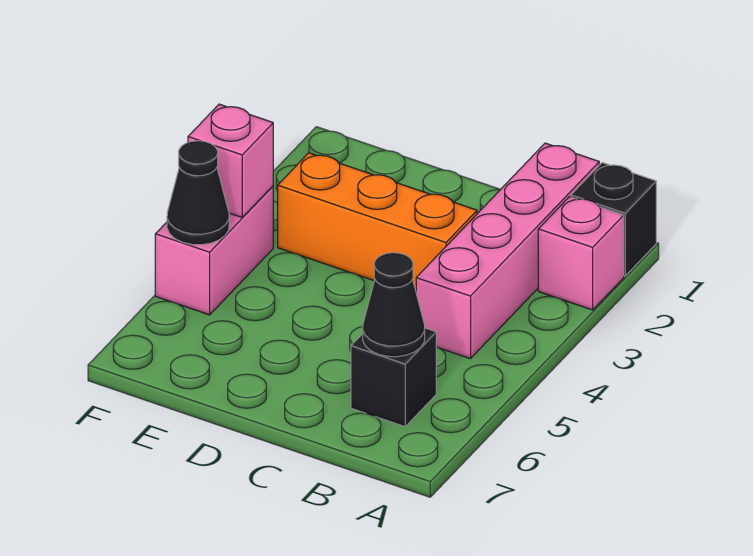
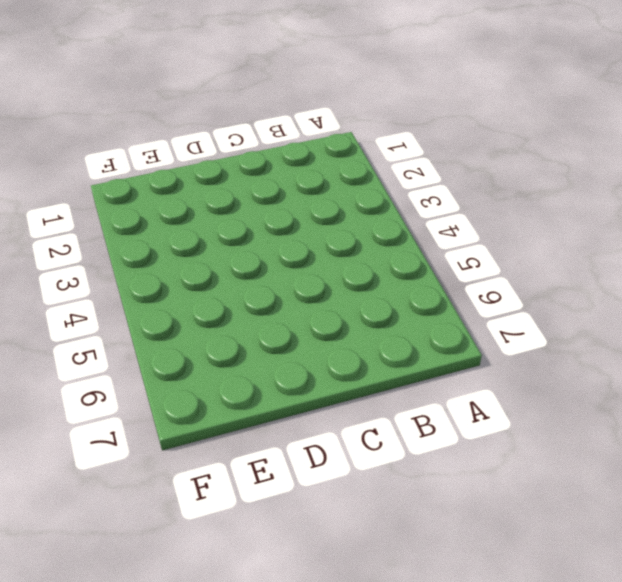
none -> black brick A1 level 1
none -> pink brick A2 level 1

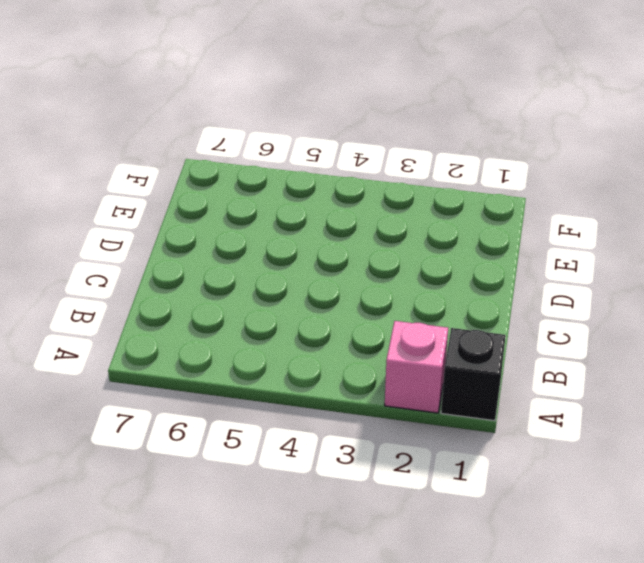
none -> pink brick B1:B4 level 1
none -> black brick B6 level 1

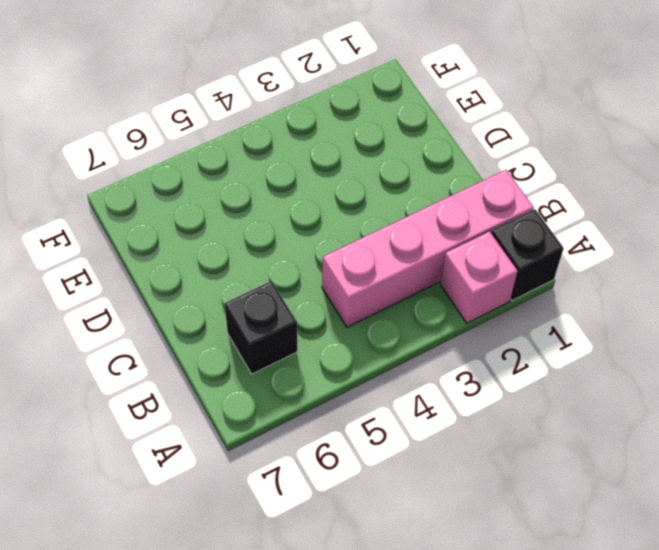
none -> orange brick C3:E3 level 1
none -> pink brick F4:F5 level 1

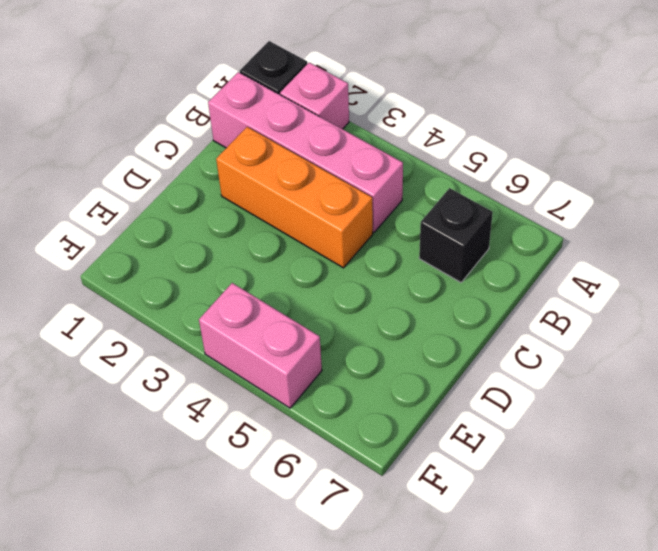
orange brick C2:C4 level 1 -> orange brick C3:E3 level 1
none -> black cone B6 level 2
none -> pink brick F4 level 2

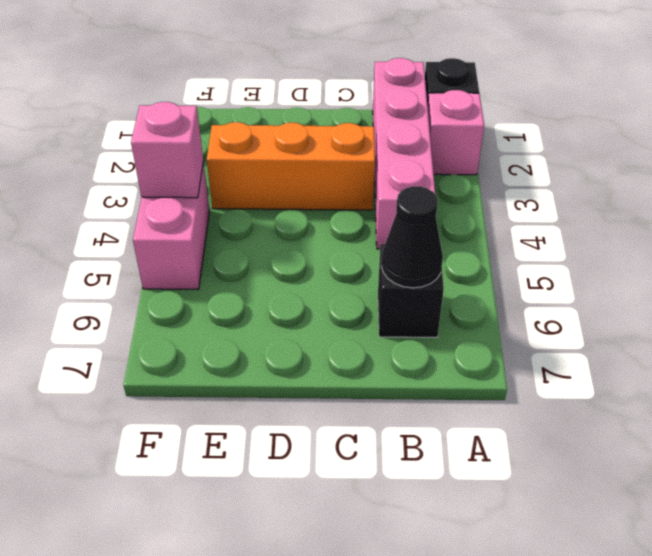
none -> black cone F5 level 2

